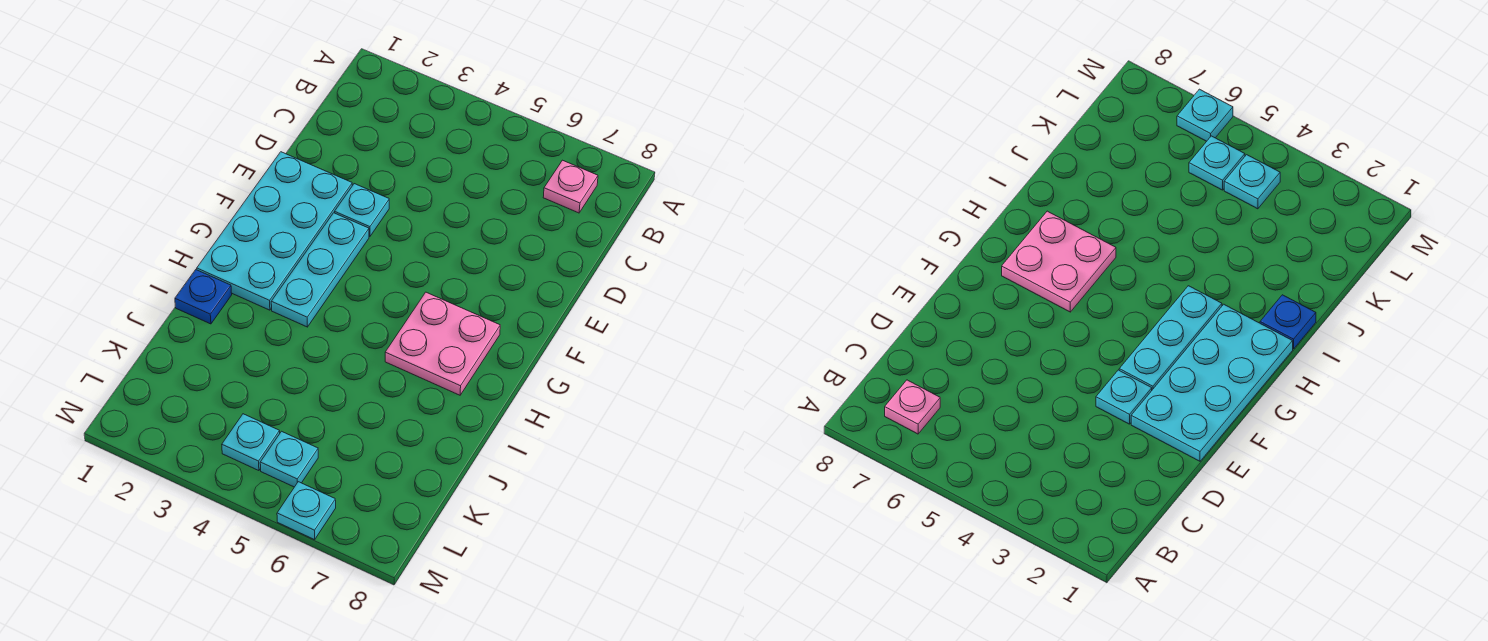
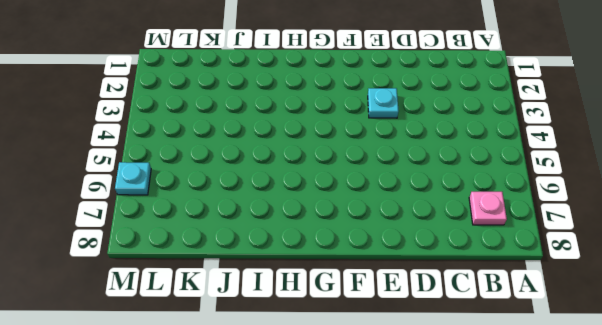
none -> cyan plate E1:H2 level 1
none -> cyan plate F3:H3 level 1

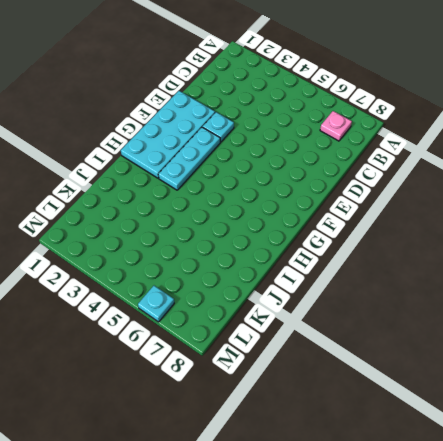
none -> pink plate G6:H7 level 1
none -> blue plate I1 level 1

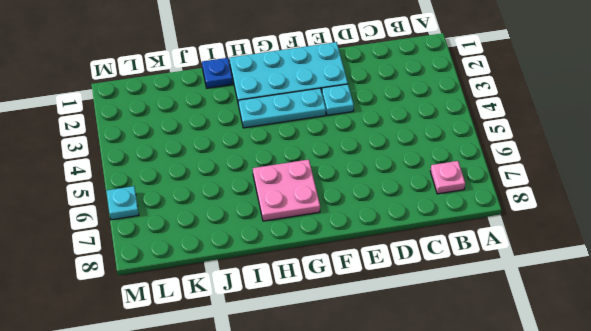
none -> cyan plate L4 level 1
none -> cyan plate L5 level 1

